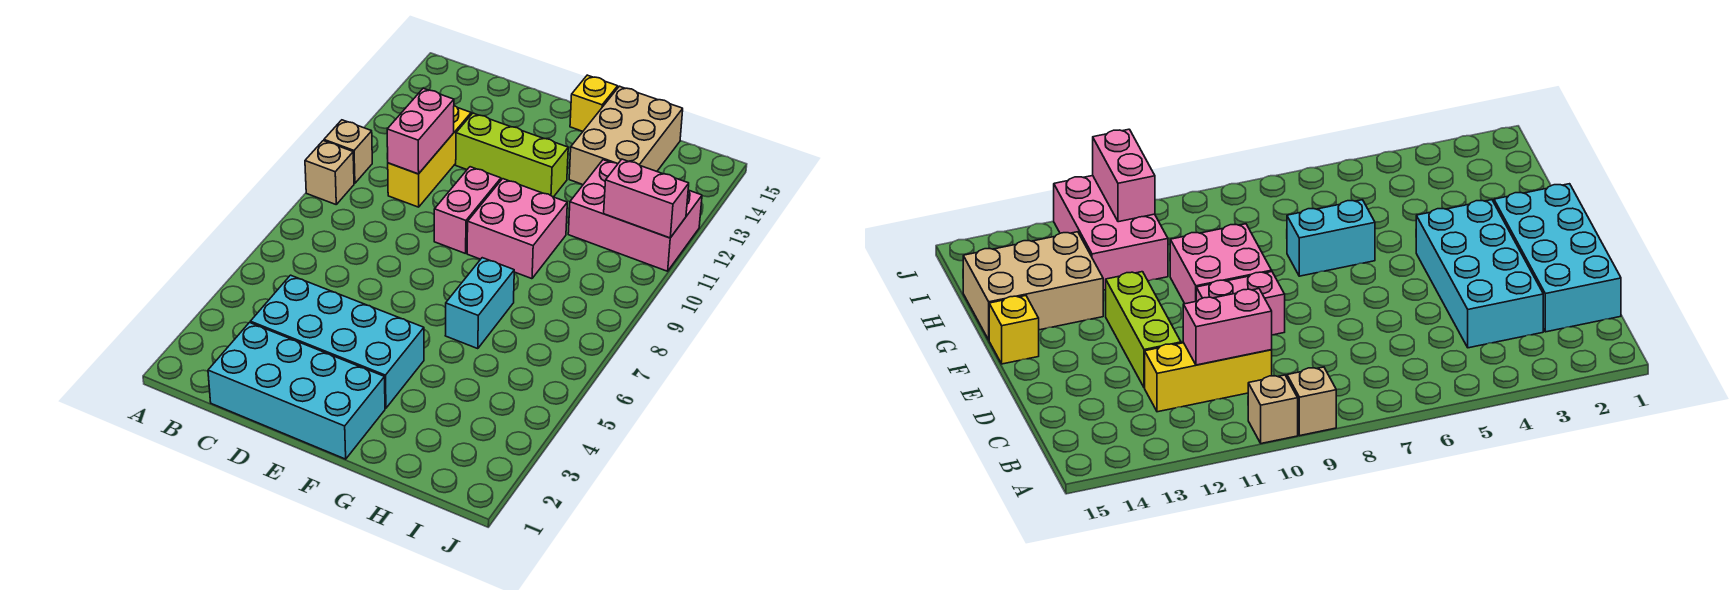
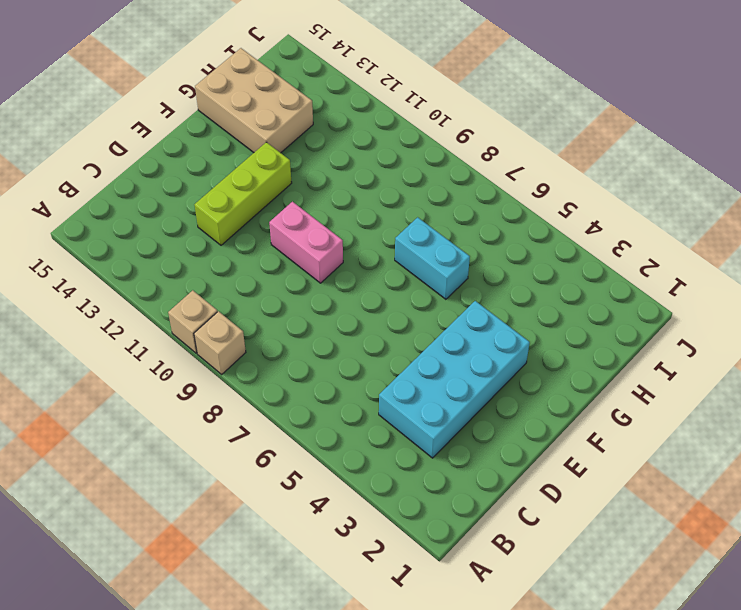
none -> cyan brick C1:F2 level 1
none -> yellow brick C10:C12 level 1
none -> pink brick F9:G10 level 1

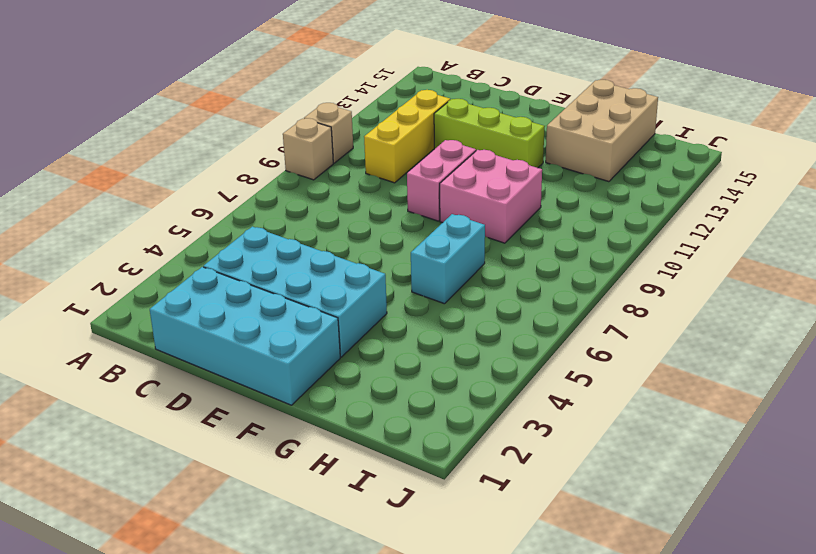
none -> yellow brick F15 level 1
none -> pink brick H11:J12 level 1
none -> pink brick C10:C11 level 2

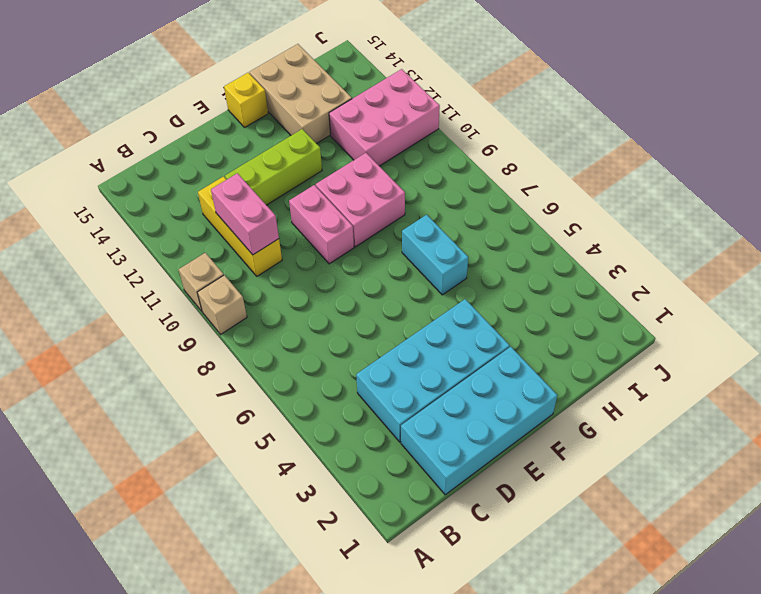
none -> pink brick I11:J11 level 2

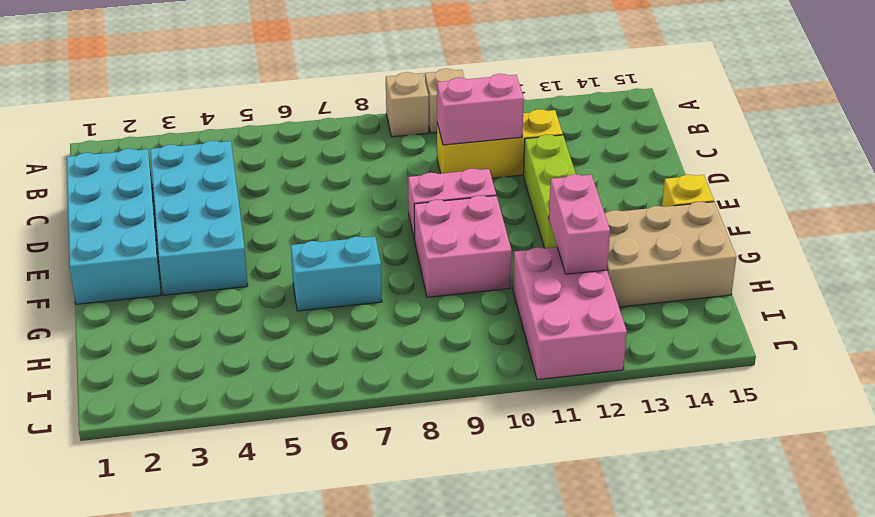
pink brick G12:H12 level 2 -> pink brick I11:J11 level 2

